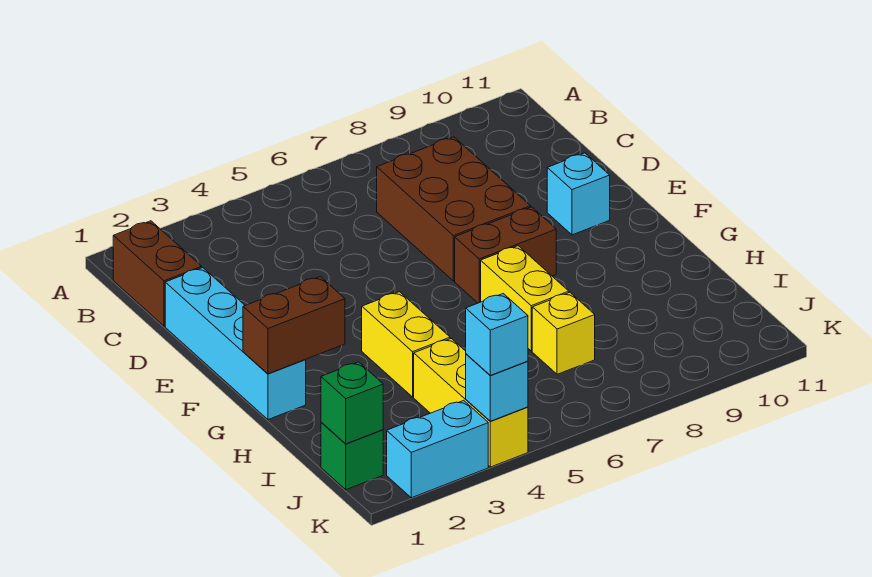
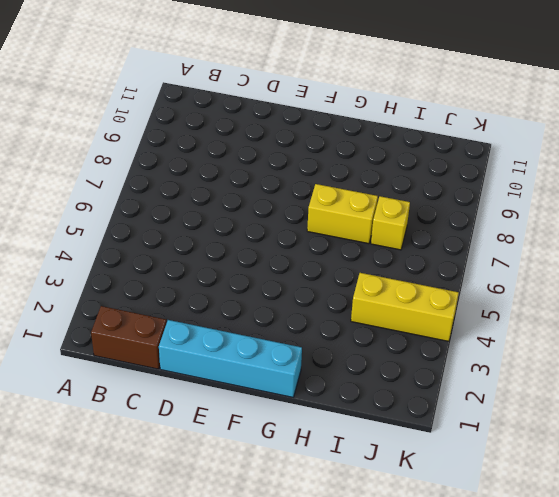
none -> brown brick C7:E8 level 1
none -> cyan brick E10 level 1
none -> brown brick F7:F8 level 1

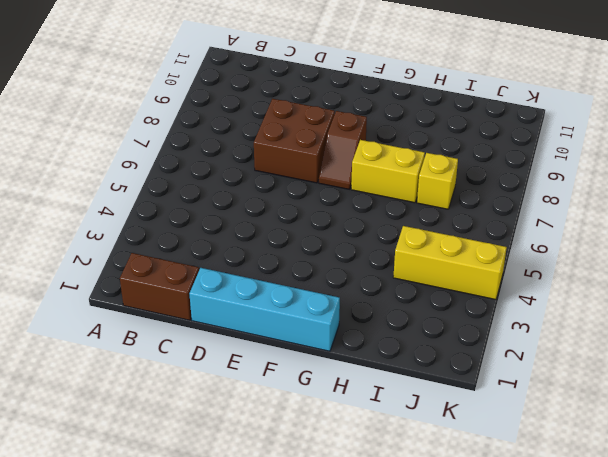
brown brick D7:E8 level 1 -> brown brick C7:E8 level 1
brown slope F7:F8 level 1 top 8 -> brown brick F7:F8 level 1
none -> cyan brick E10 level 1
none -> yellow brick G4:H4 level 1
none -> green brick J1 level 1

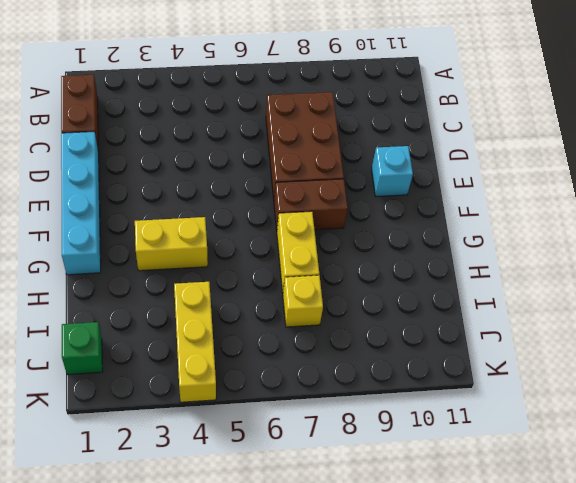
yellow brick G3:G4 level 1 -> yellow brick G4:H4 level 1
none -> cyan brick K2:K3 level 1
none -> brown brick G1:G2 level 2
none -> green brick J1 level 2

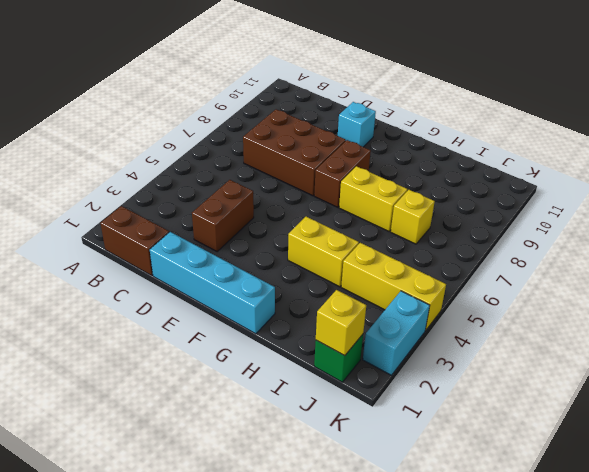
brown brick D3:D4 level 1 -> brown brick G1:G2 level 2
yellow brick J1 level 2 -> green brick J1 level 2
none -> cyan brick K4 level 2
none -> cyan brick K4 level 3

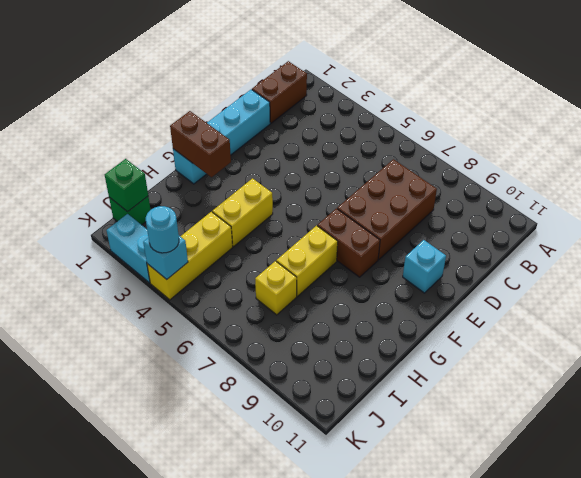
cyan round brick K4 level 3 -> cyan brick K4 level 3

